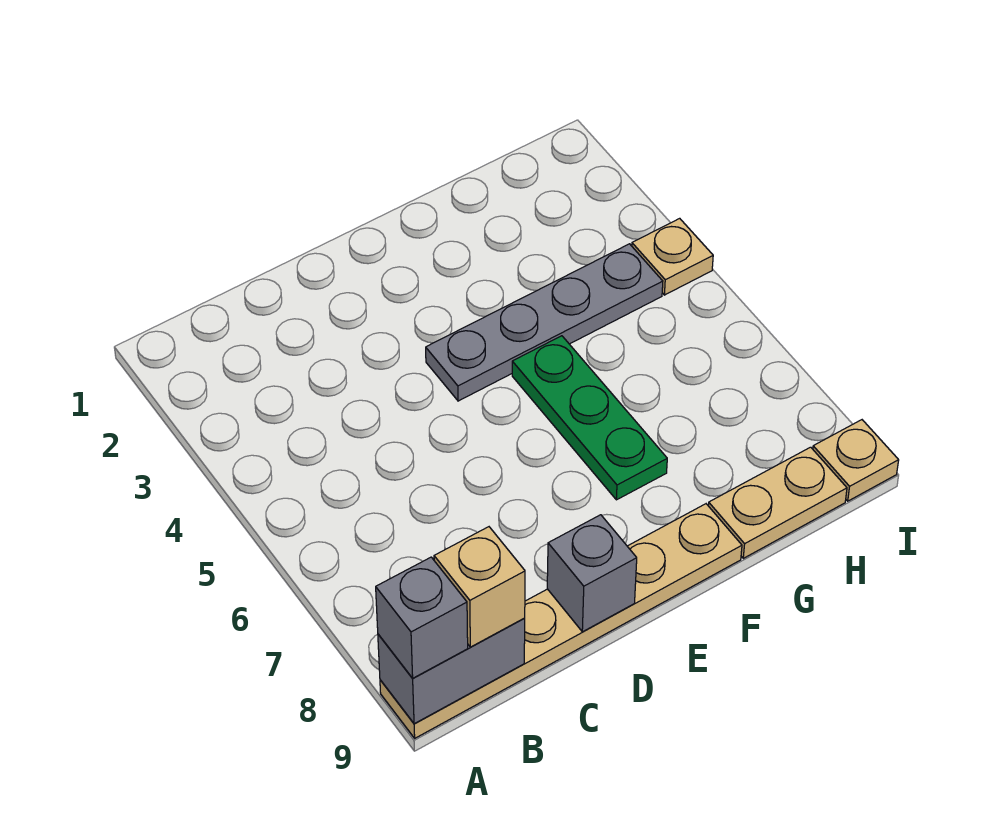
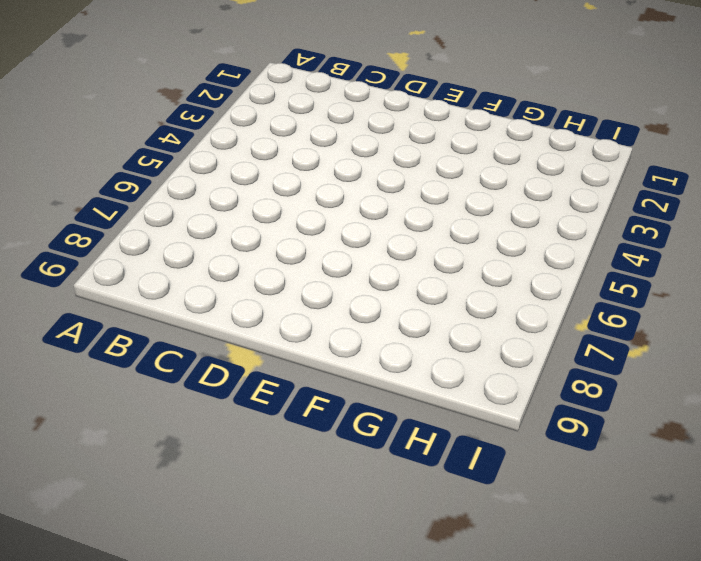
none -> tan plate A9:F9 level 1
none -> grey plate E4:H4 level 1

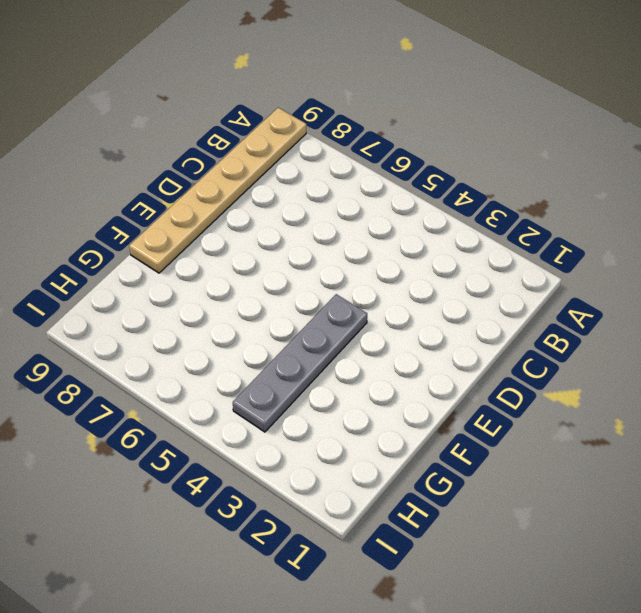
none -> green plate F5:F7 level 1
none -> tan plate G9:H9 level 1

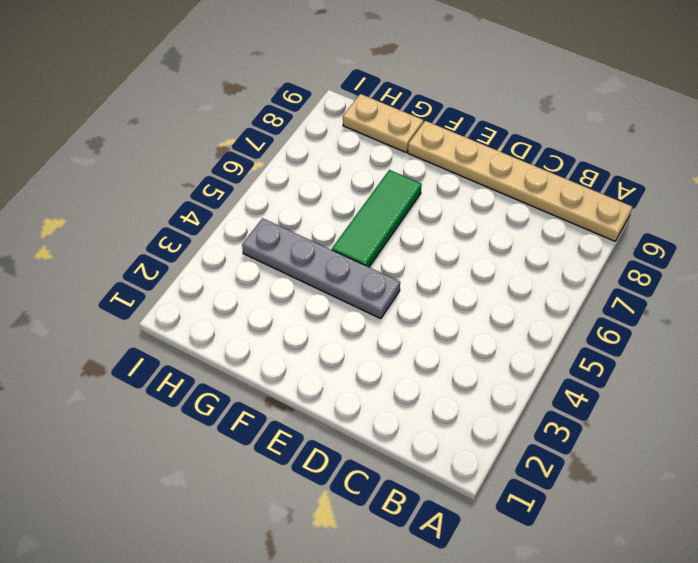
green tile F5:F7 level 1 -> green plate F5:F7 level 1
none -> tan plate I4 level 1
none -> tan plate I9 level 1

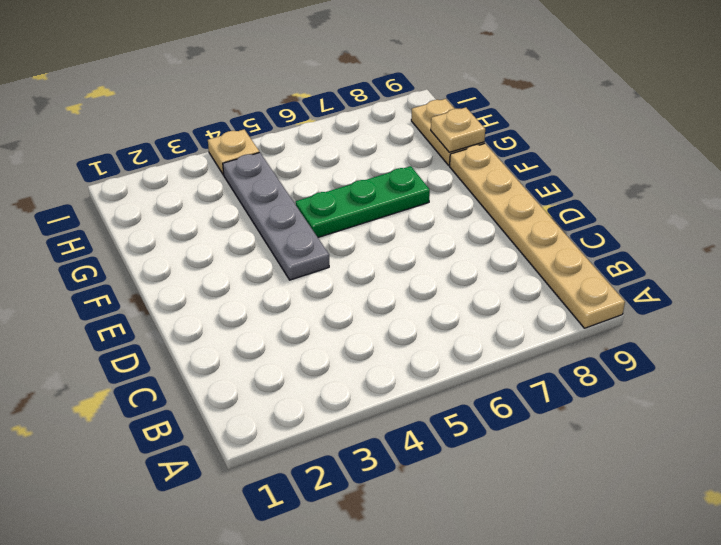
tan plate G9 level 2 -> tan plate I9 level 1
none -> grey brick A9:B9 level 2
none -> grey brick D9 level 2

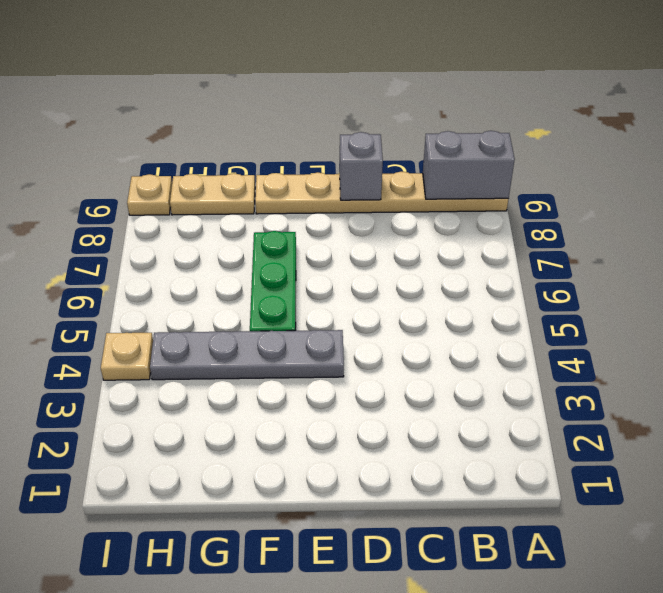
none -> grey brick A9 level 3
none -> tan brick B9 level 3

